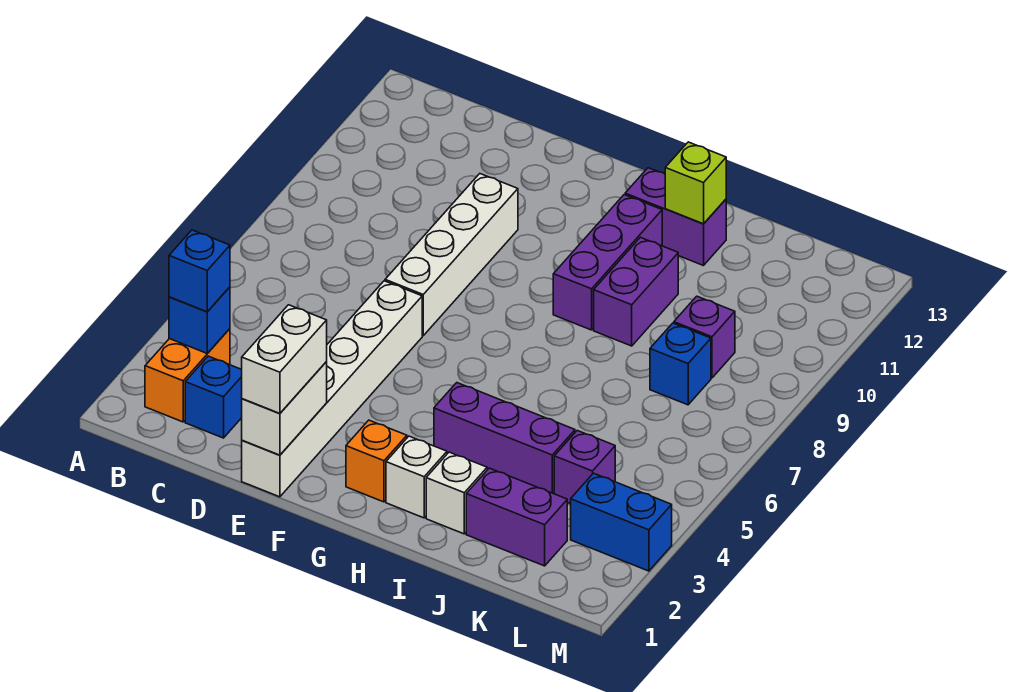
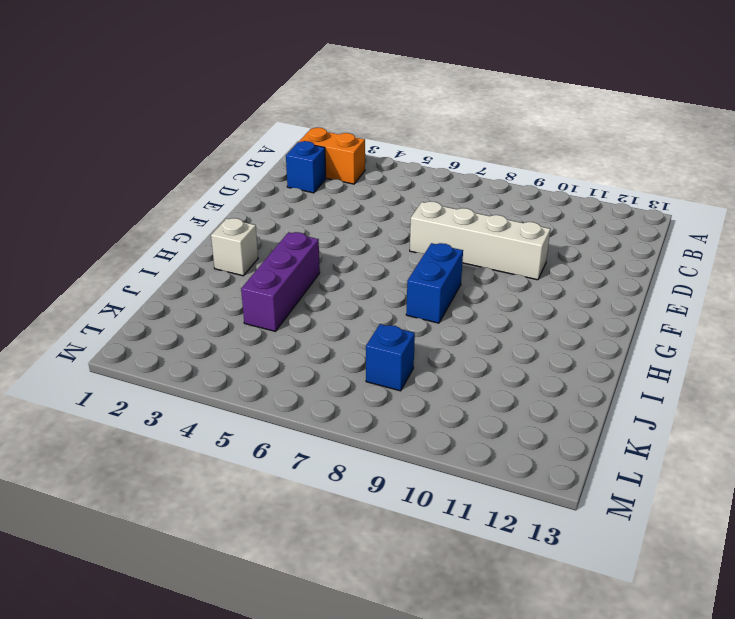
blue brick G8:H8 level 1 -> blue brick L3:M3 level 1
none -> white brick E1:E6 level 1
none -> orange brick G2 level 1
none -> purple brick H9:H11 level 1

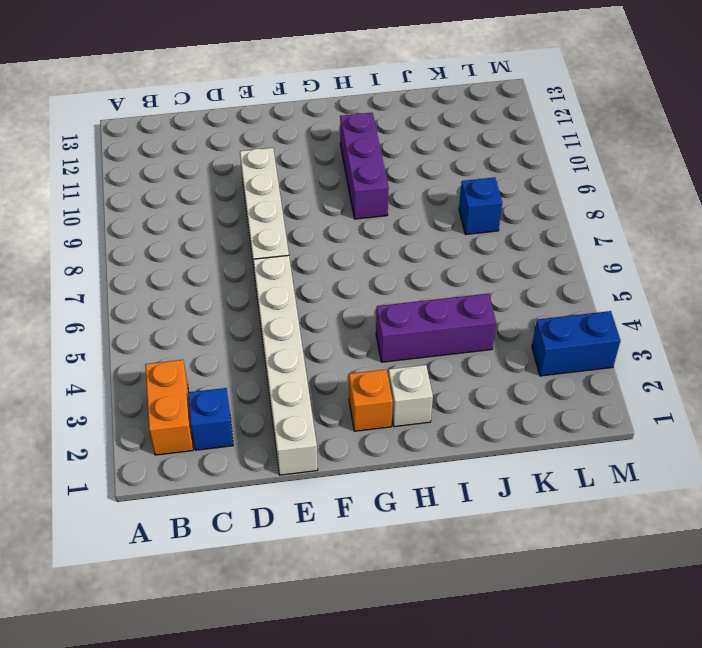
none -> purple brick H12:I12 level 1
none -> white brick I2 level 1
none -> purple brick I9:I10 level 1

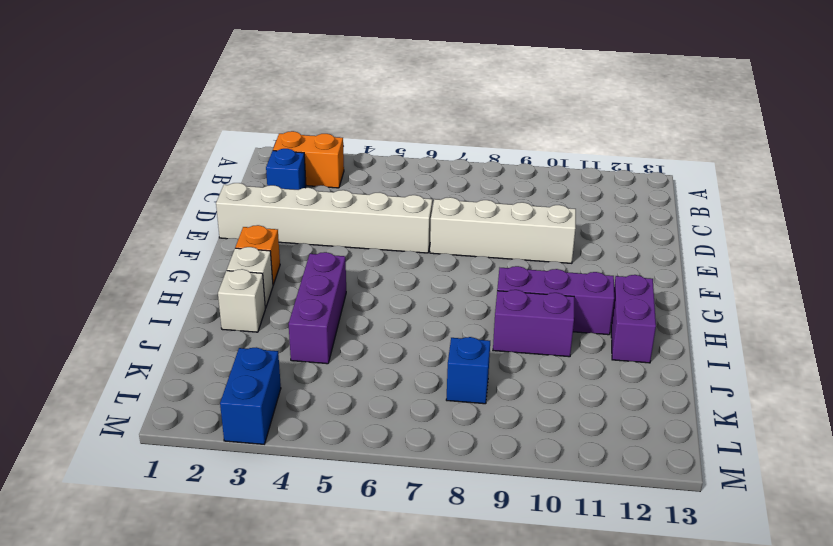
none -> purple brick J2:K2 level 1
none -> purple brick K4 level 1
none -> purple brick K9 level 1

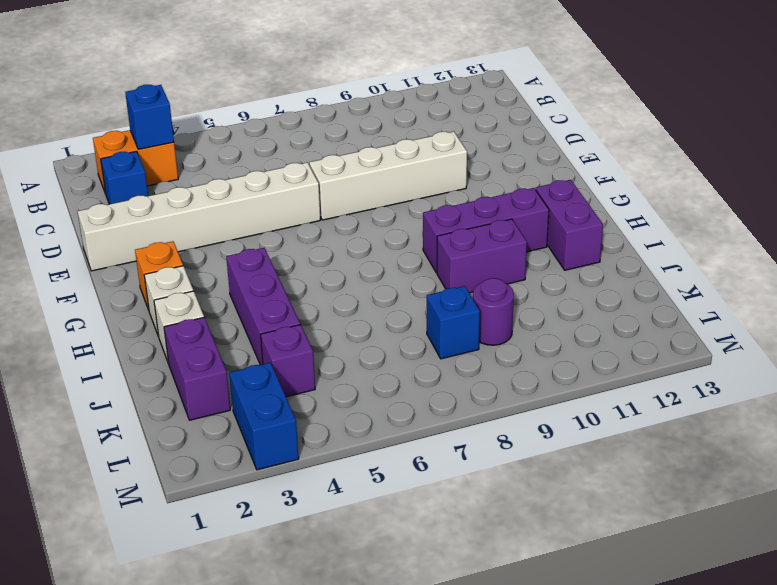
purple round brick K9 level 1 -> purple brick K9 level 1
none -> white brick E1:E2 level 2
none -> lime brick I12 level 2
none -> blue brick B3 level 3

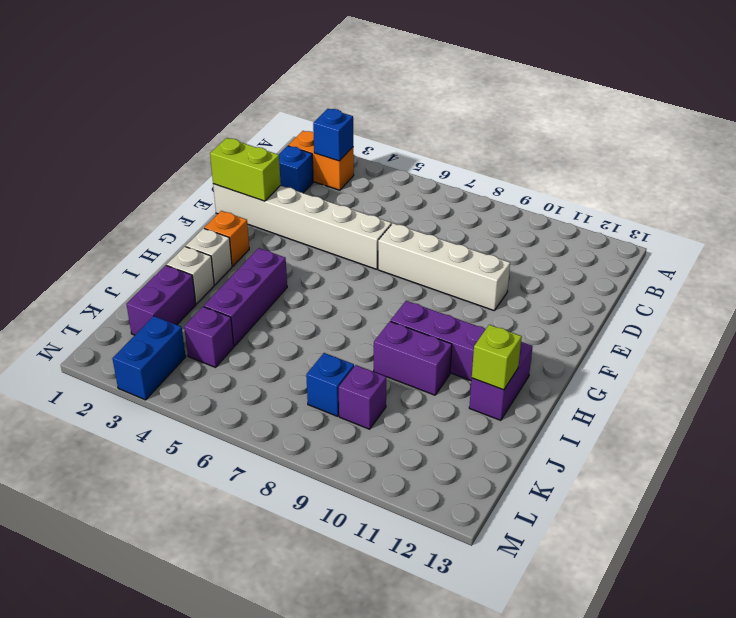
lime brick E1:E2 level 2 -> white brick E1:E2 level 2
none -> blue brick B3 level 3
none -> white brick E1:E2 level 3

